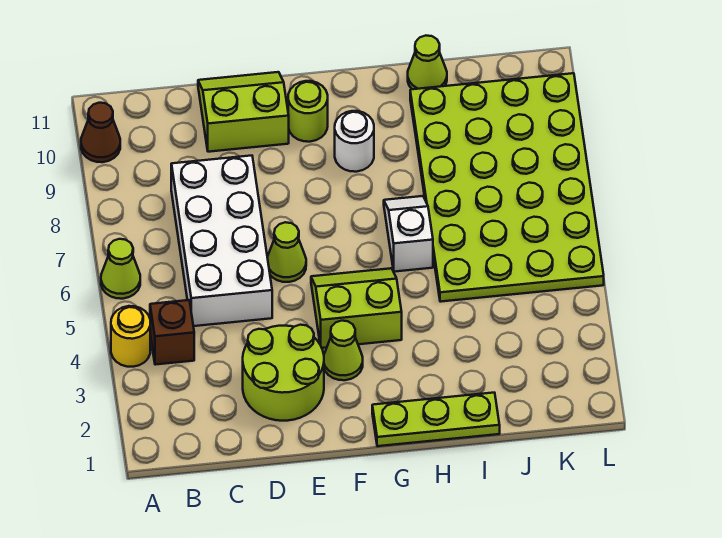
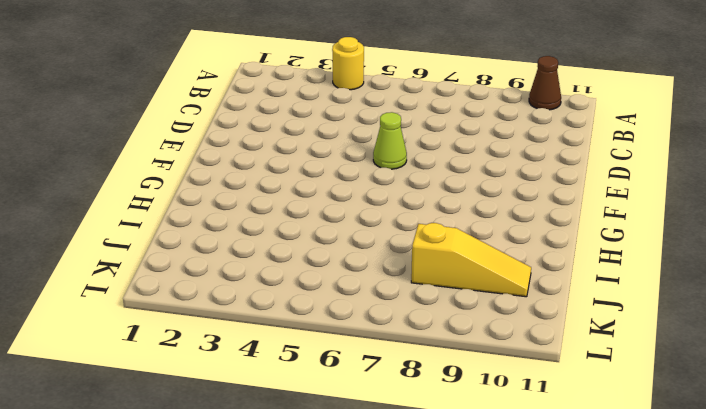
yellow slope J8:J10 level 1 top 8 -> lime plate I5:L10 level 1
none -> lime cone A6 level 1
none -> brown brick B4 level 1
none -> white brick C5:D8 level 1

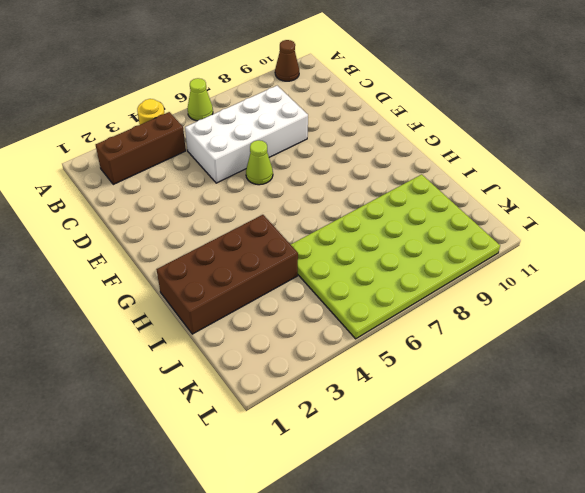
brown brick B2:B4 level 1 -> brown brick B4 level 1
brown brick H1:I4 level 1 -> lime plate G1:I1 level 1
none -> lime round brick D2:E3 level 1
none -> lime slope D10:E11 level 1 top 10
none -> lime cone F3 level 1

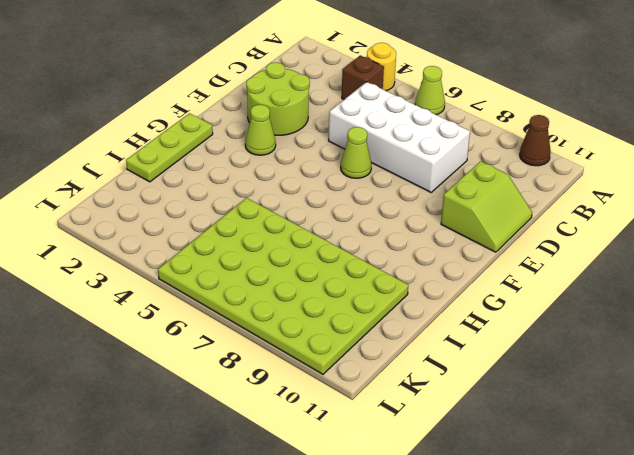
none -> lime slope F4:G5 level 1 top 4
none -> lime round brick F10 level 1
none -> white round brick G9 level 1

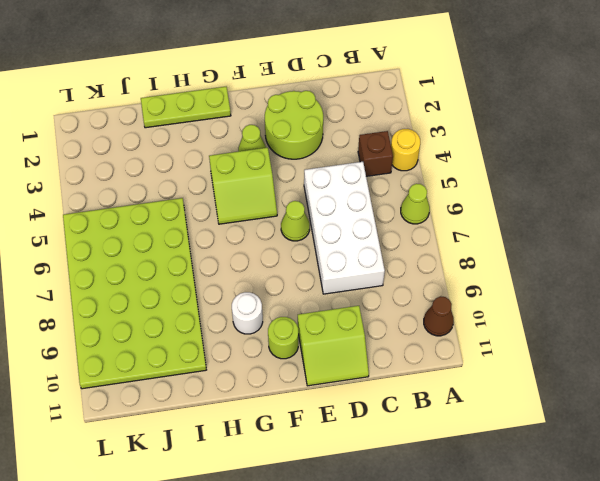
none -> white slope H6:H7 level 1 top 6
none -> lime cone I11 level 1

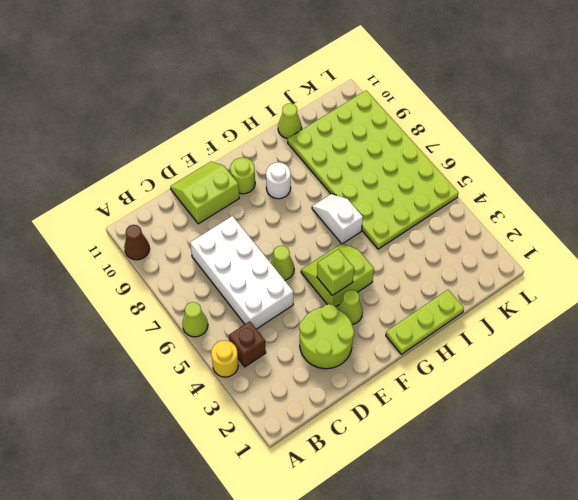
lime brick F4 level 2 -> none

